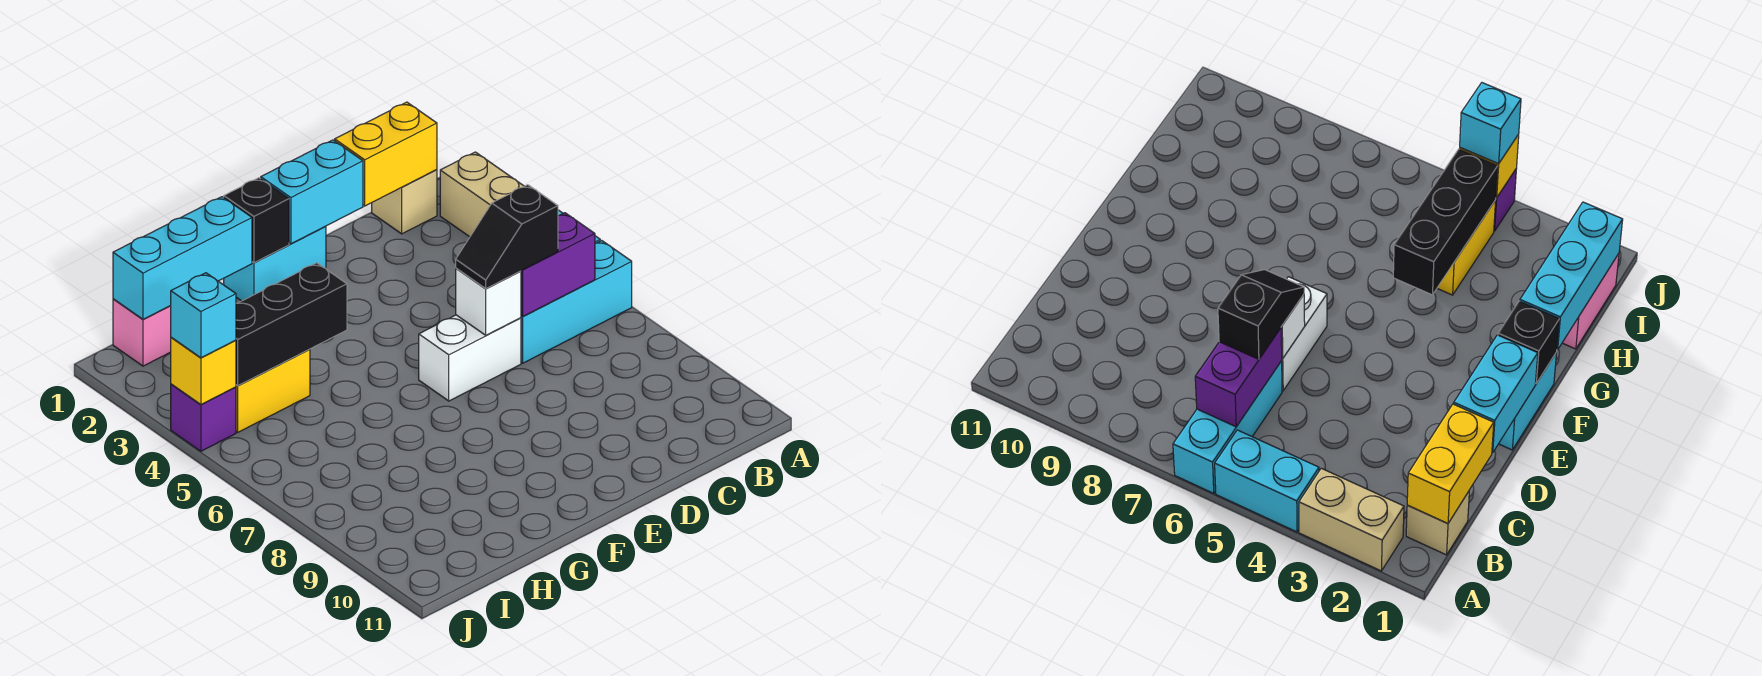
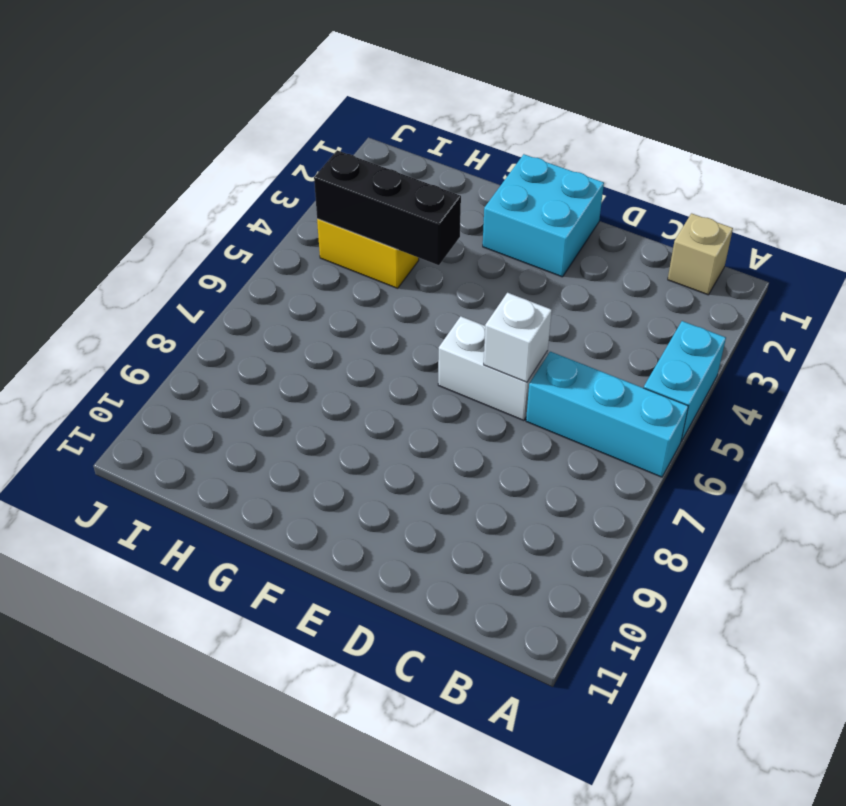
cyan brick E1:F2 level 1 -> cyan brick E1:F1 level 1
none -> tan brick A2:A3 level 1
none -> pink brick H1:I1 level 1
none -> purple brick J4 level 1

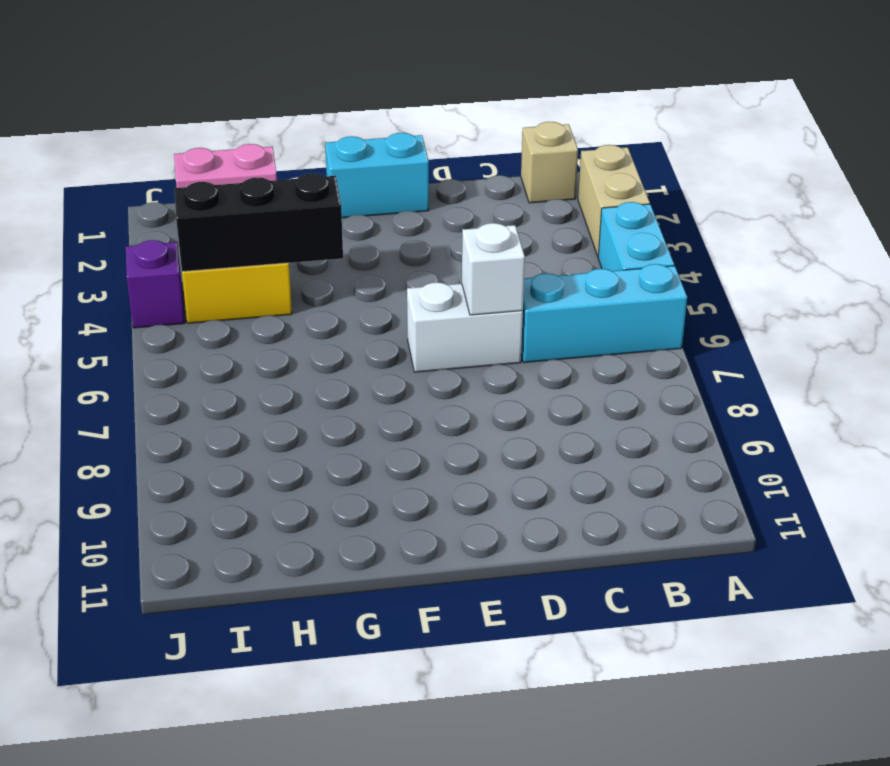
none -> yellow brick B1:C1 level 2
none -> purple brick B6:C6 level 2
none -> cyan brick D1:E1 level 2

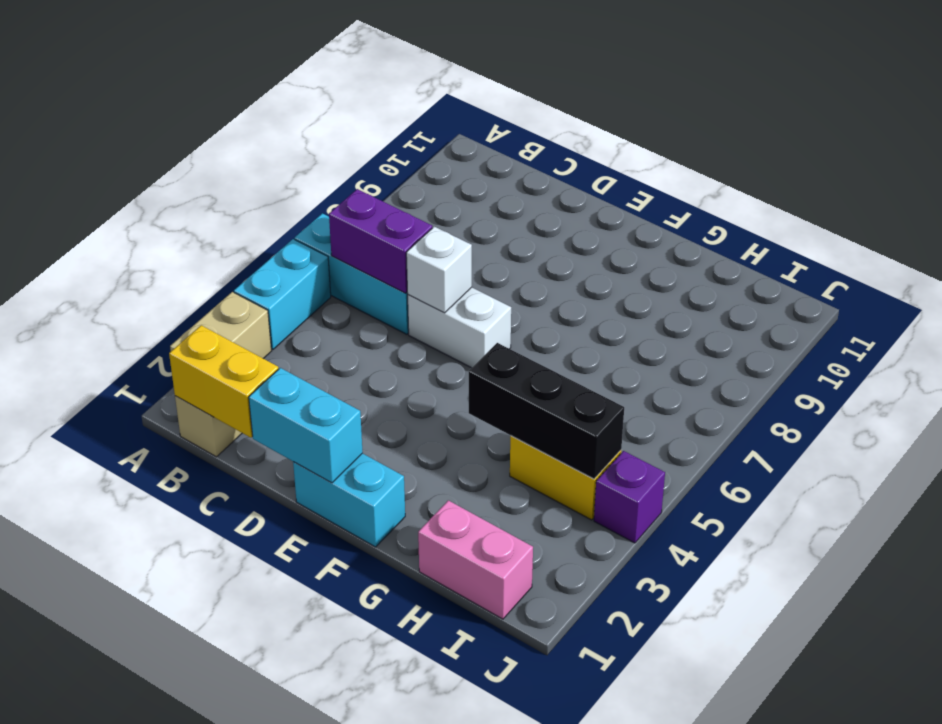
none -> black brick F1 level 2
none -> cyan brick G1:I1 level 2
none -> yellow brick J4 level 2

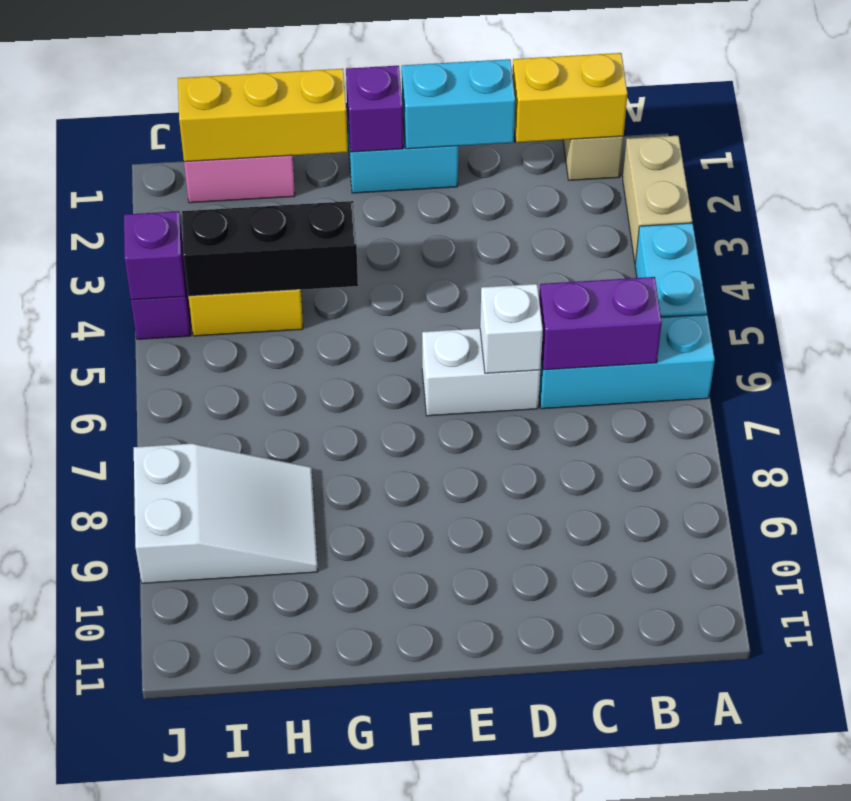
purple brick F1 level 2 -> black brick F1 level 2
yellow brick G1:I1 level 2 -> cyan brick G1:I1 level 2
white slope H8:J9 level 1 top J -> none
purple brick J4 level 2 -> yellow brick J4 level 2
none -> black slope C6:D6 level 3 top C
none -> cyan brick J4 level 3

